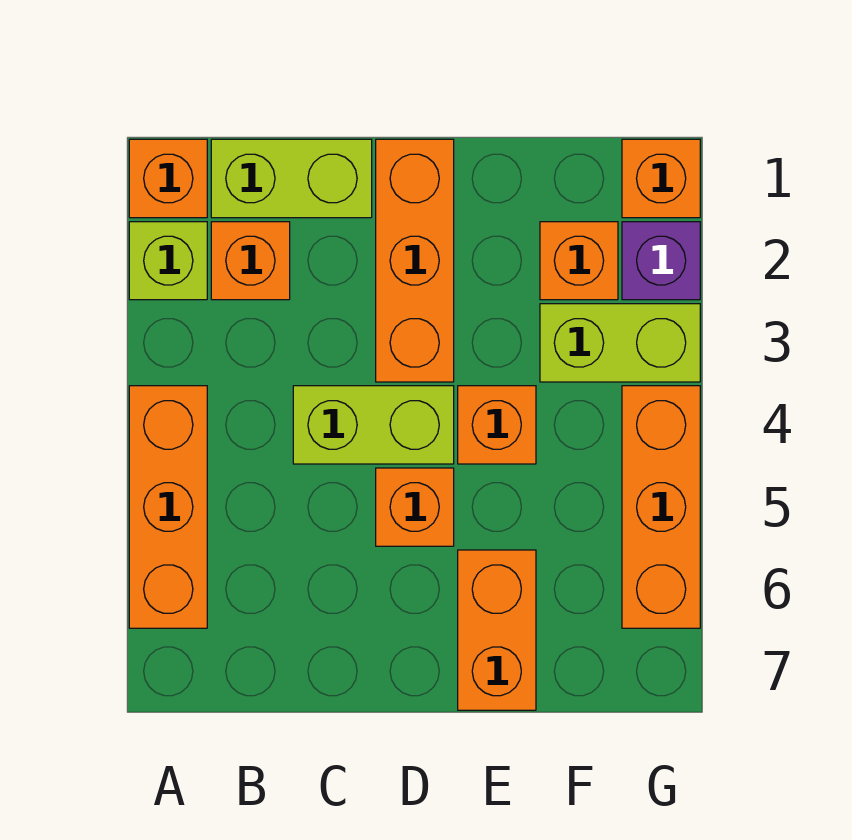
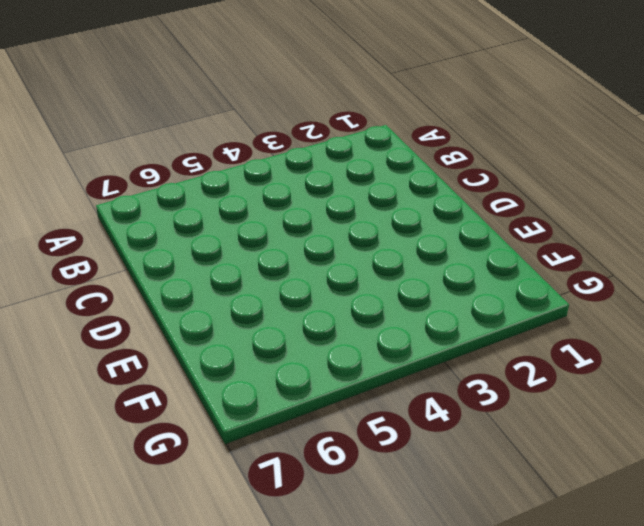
none -> orange brick A1 level 1
none -> lime brick A2 level 1
none -> orange brick A4:A6 level 1

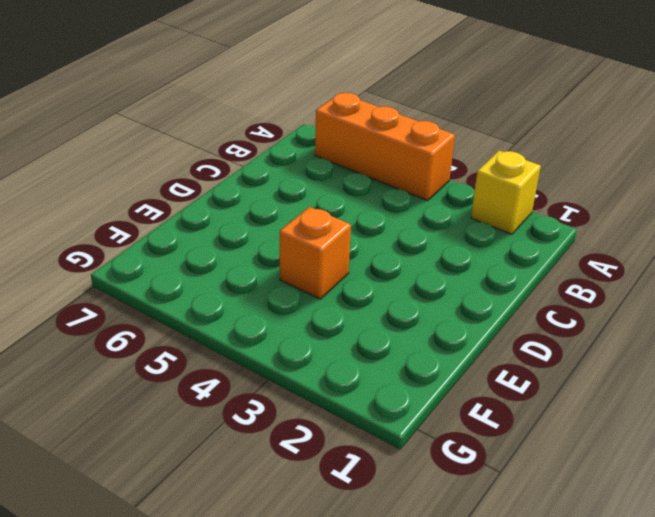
yellow brick A2 level 1 -> lime brick A2 level 1
none -> orange brick A1 level 1
none -> lime brick B1:C1 level 1
none -> orange brick B2 level 1

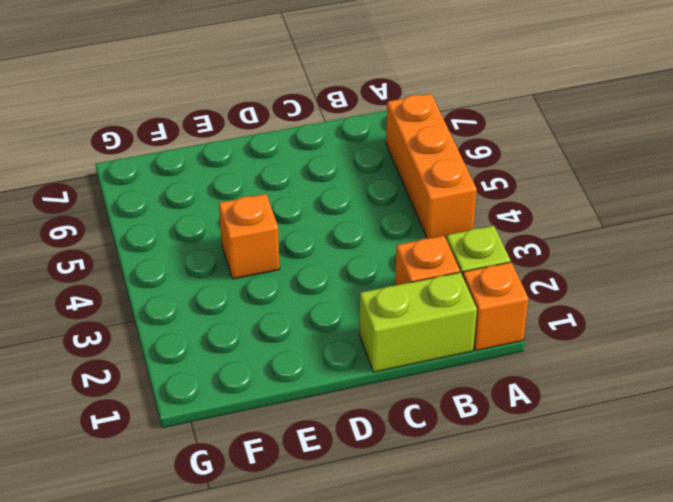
none -> lime brick C4:D4 level 1
none -> orange brick D1:D3 level 1
none -> orange brick D5 level 1

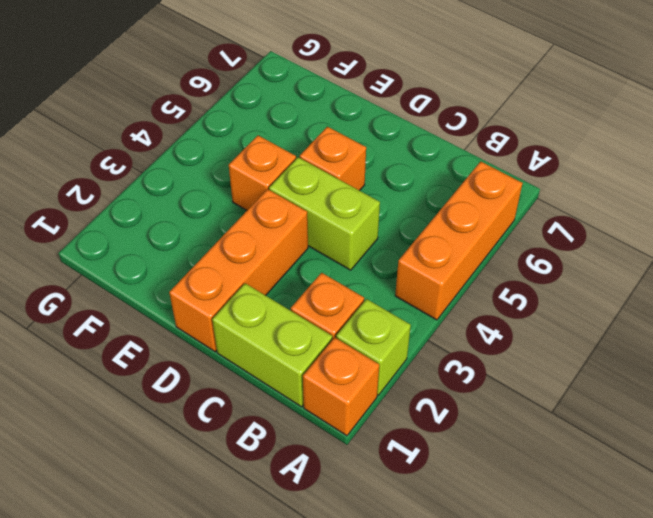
none -> orange brick E6:E7 level 1
none -> orange brick F2 level 1
none -> lime brick F3:G3 level 1

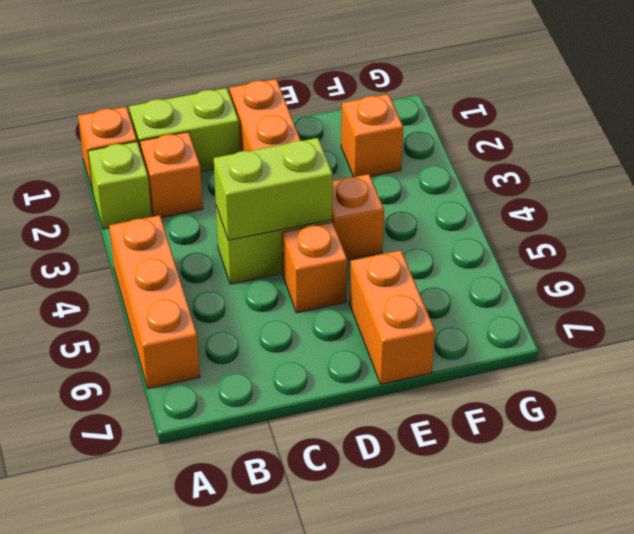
lime brick C4:D4 level 2 -> lime brick F3:G3 level 1
none -> orange brick G1 level 1
none -> purple brick G2 level 1
none -> orange brick G4:G6 level 1

